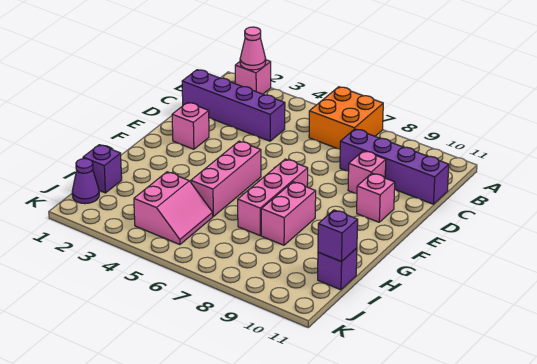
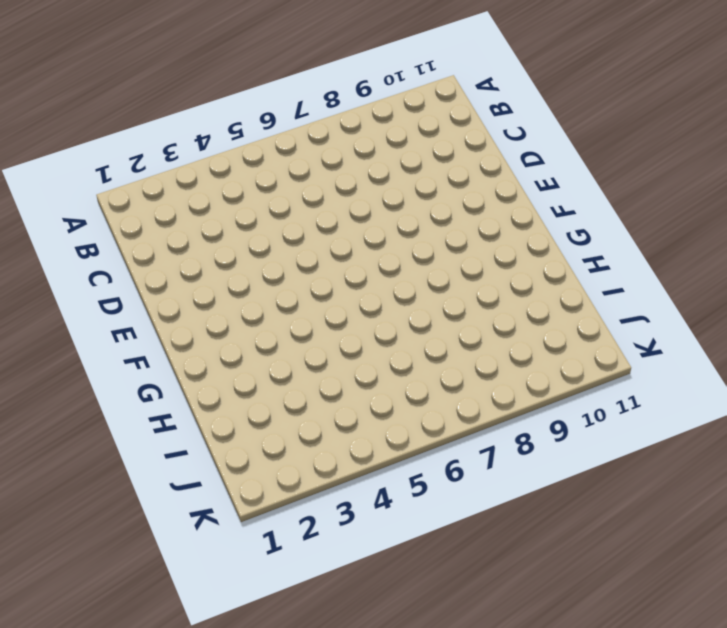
none -> pink brick A2 level 1
none -> orange brick A6:B7 level 1
none -> purple brick C1:C4 level 1

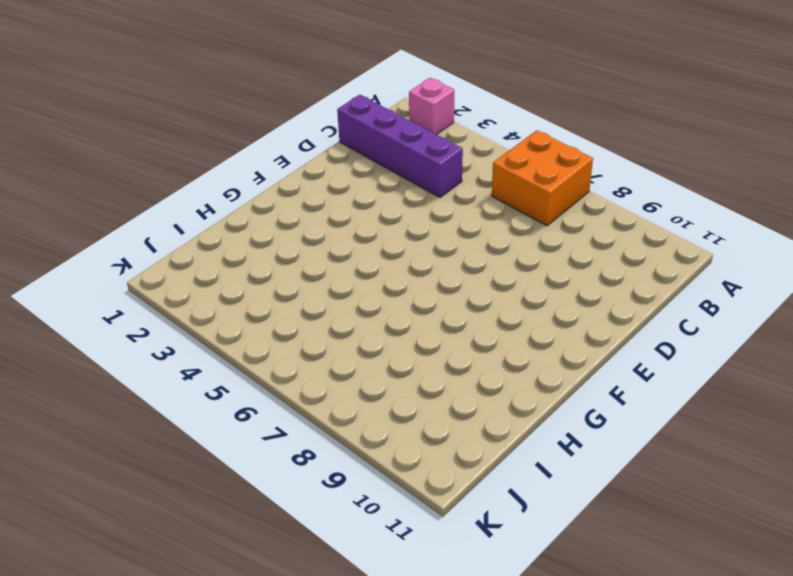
none -> purple brick C8:C11 level 1
none -> pink brick D9 level 1
none -> pink brick E2 level 1

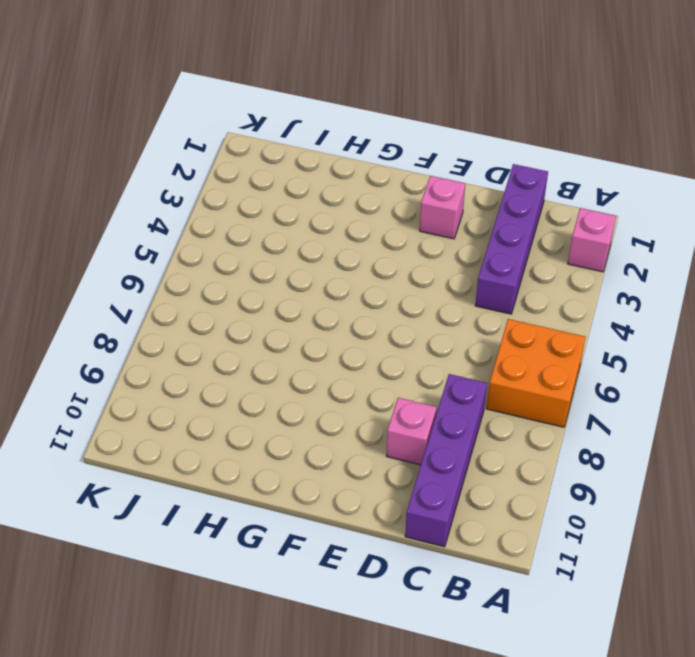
none -> pink brick E10 level 1
none -> pink brick F5:H5 level 1
none -> pink brick F7:H7 level 1

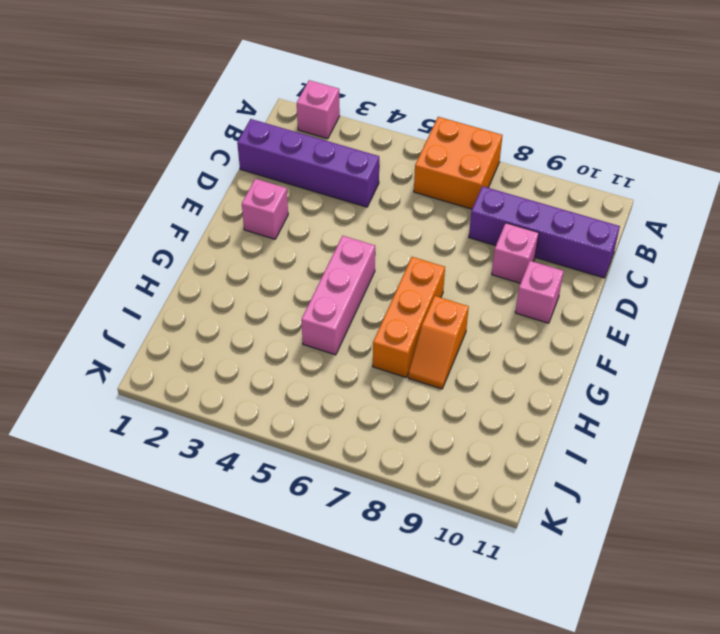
orange brick F7:H7 level 1 -> pink brick F7:H7 level 1
orange slope G8:H8 level 1 top G -> pink brick G8:H8 level 1
none -> purple brick I1 level 1
none -> pink slope I4:J5 level 1 top 4
none -> purple brick I11 level 1

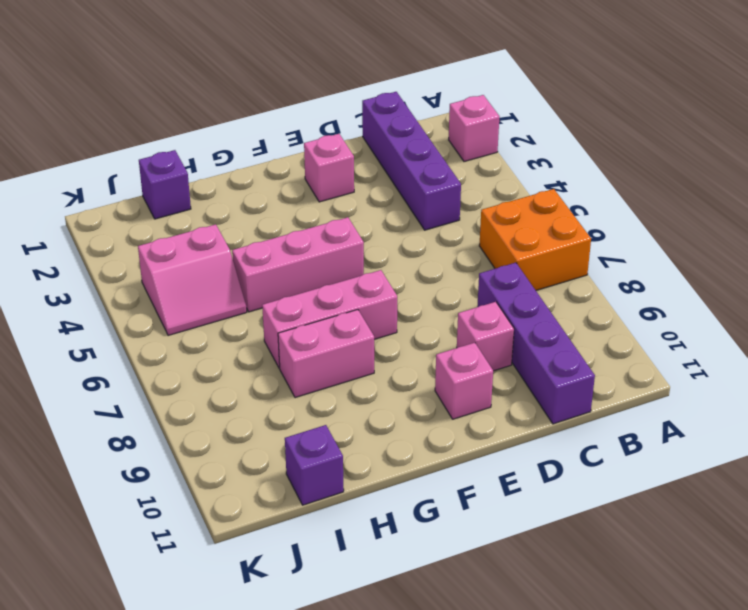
none -> purple cone J1 level 1
none -> pink cone A2 level 2
none -> purple brick I11 level 2

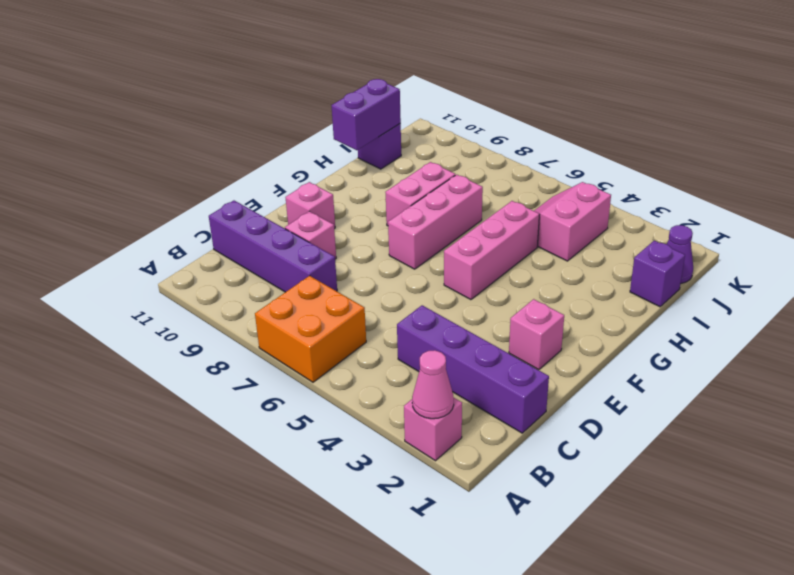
purple brick H11:I11 level 2 -> purple brick I11 level 2

